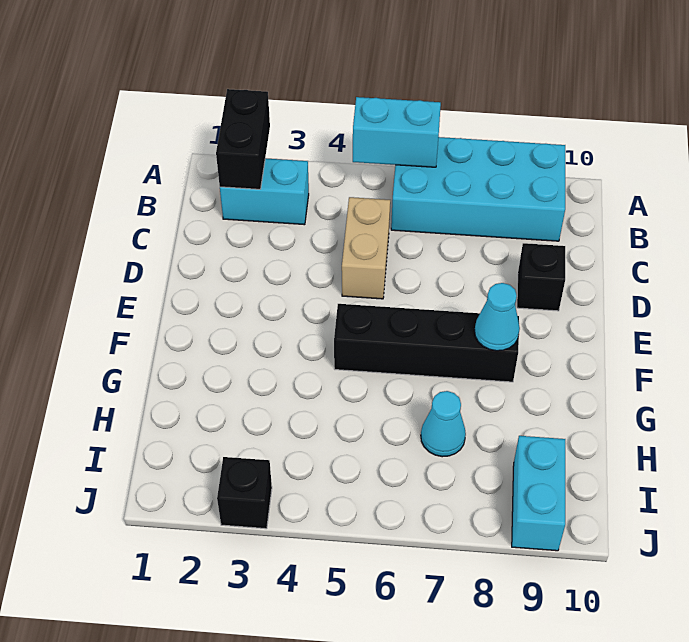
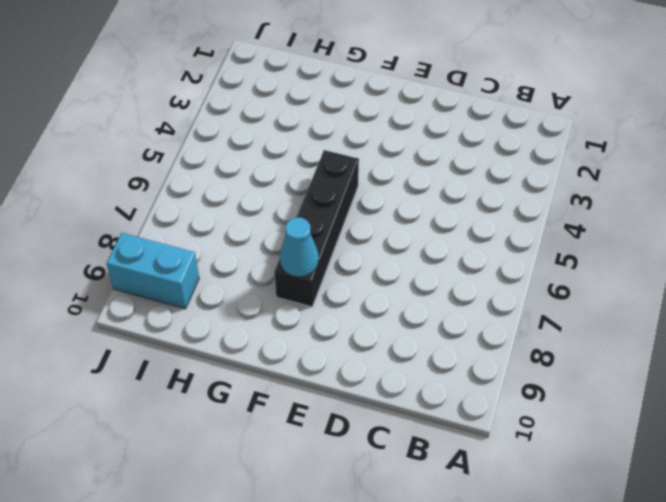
none -> cyan brick A6:B9 level 1
none -> cyan brick B2:B3 level 1

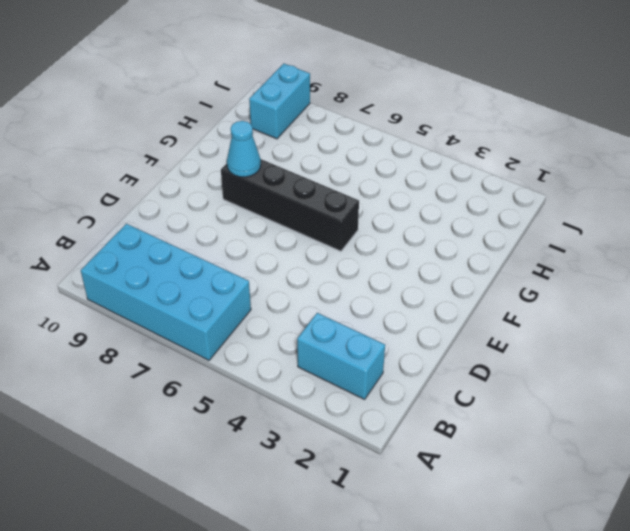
none -> tan brick C5:D5 level 1
none -> black brick D9 level 1

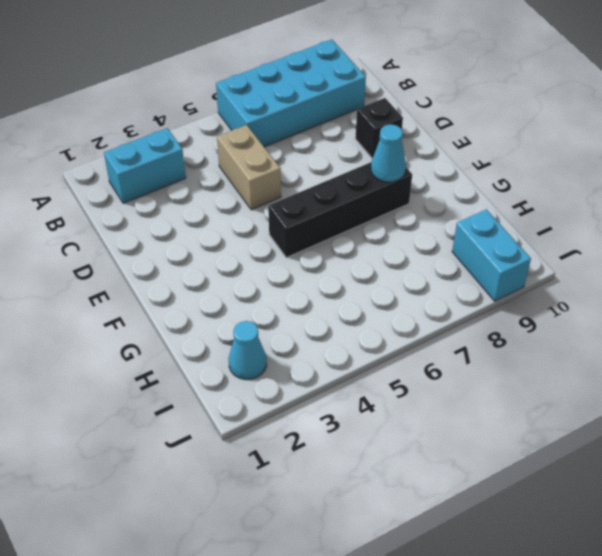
cyan cone I2 level 1 -> cyan cone H7 level 1
none -> black brick J3 level 1
none -> black brick A2:B2 level 2

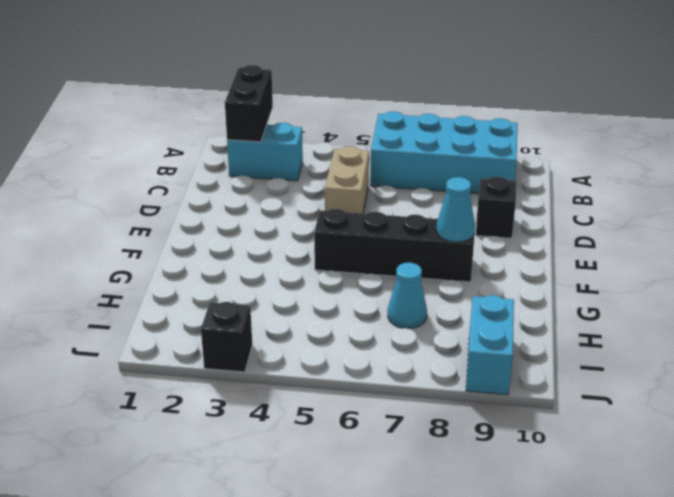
none -> cyan brick A5:A6 level 2

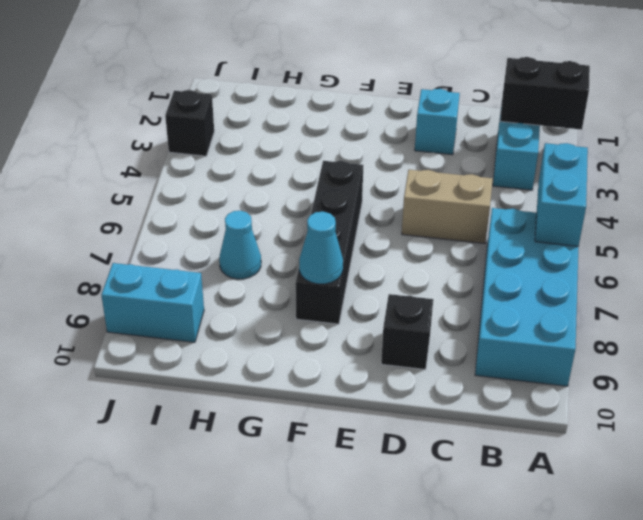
cyan brick D2 level 1 -> none

